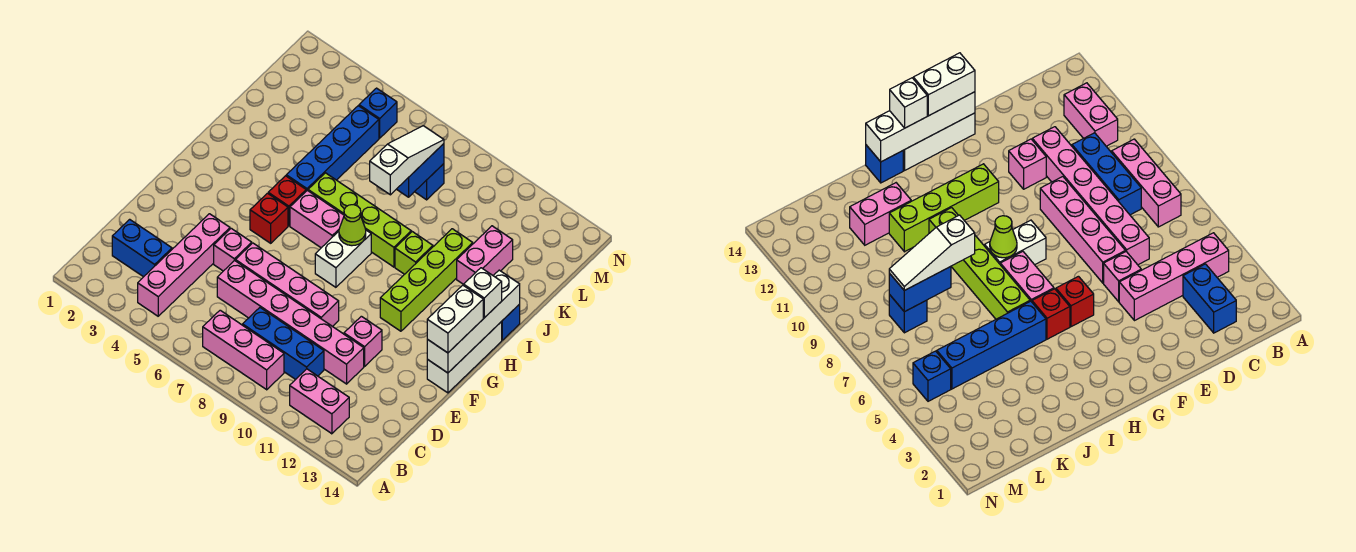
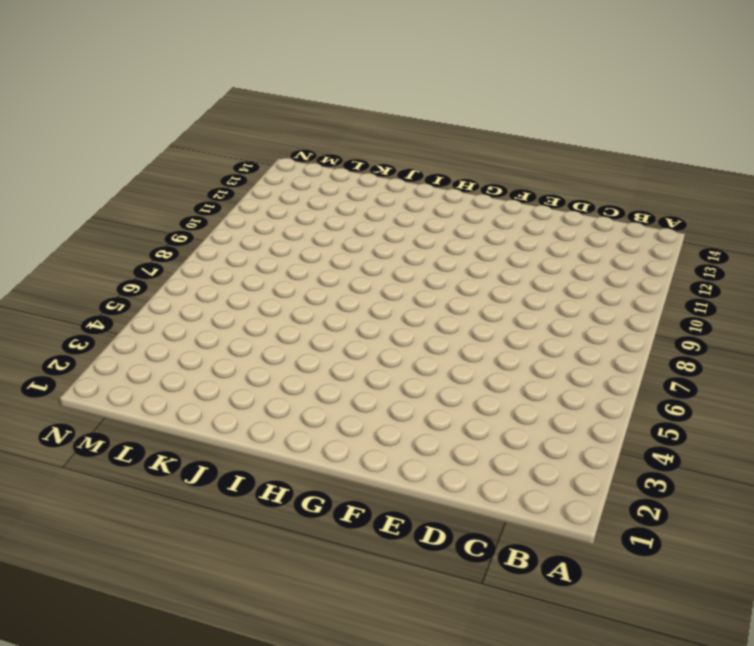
none -> pink brick B4:E4 level 1
none -> pink brick B7:B9 level 1
none -> pink brick B11:B12 level 1

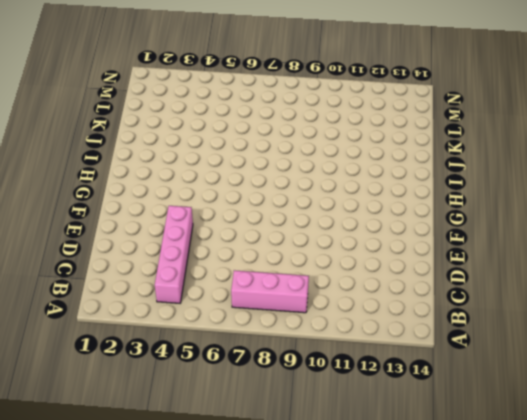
none -> pink brick B11:B12 level 1
none -> blue brick C2:C3 level 1
none -> blue brick C8:C10 level 1

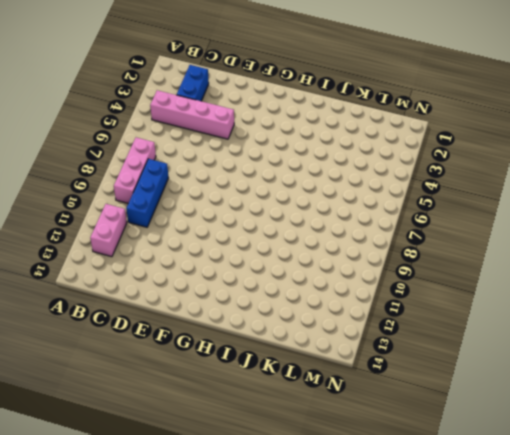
none -> pink brick D6:D11 level 1
none -> pink brick E5 level 1
none -> pink brick E6:E9 level 1

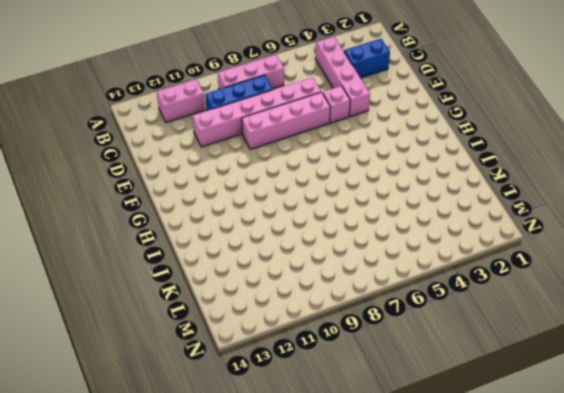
none -> pink brick E11 level 1
none -> white brick F14:H14 level 1
none -> red brick G5 level 1

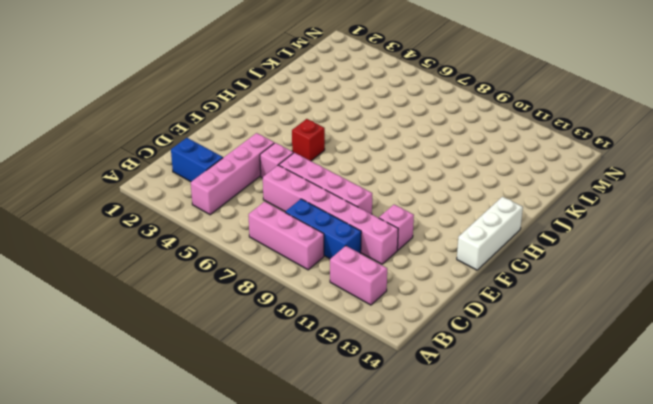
none -> white brick G8:H8 level 1
none -> lime brick G11:J11 level 1
none -> red brick H5 level 1

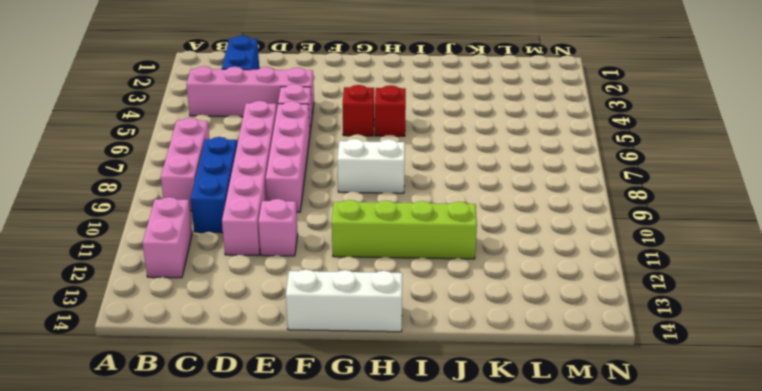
none -> pink brick H6:H7 level 1
none -> blue brick I5:L5 level 1
none -> lime brick I6:I9 level 1

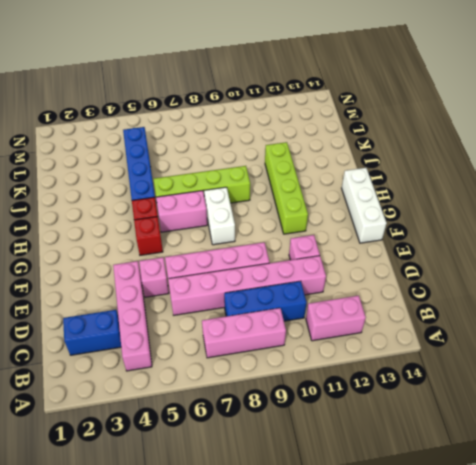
none -> lime brick I10 level 1
none -> blue brick I14 level 1
none -> pink brick J12:K12 level 1

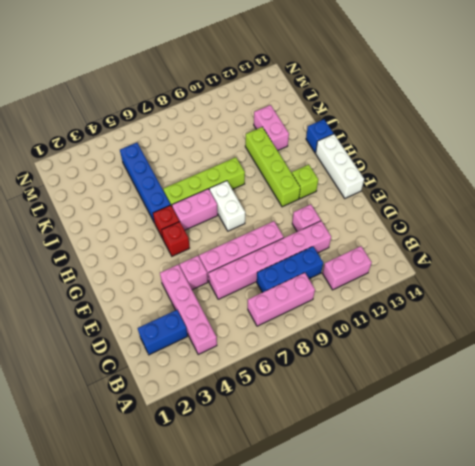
lime brick G12 level 1 -> lime brick I10 level 1
none -> blue brick L8 level 1
none -> blue brick M5 level 1
none -> white brick F14:I14 level 2

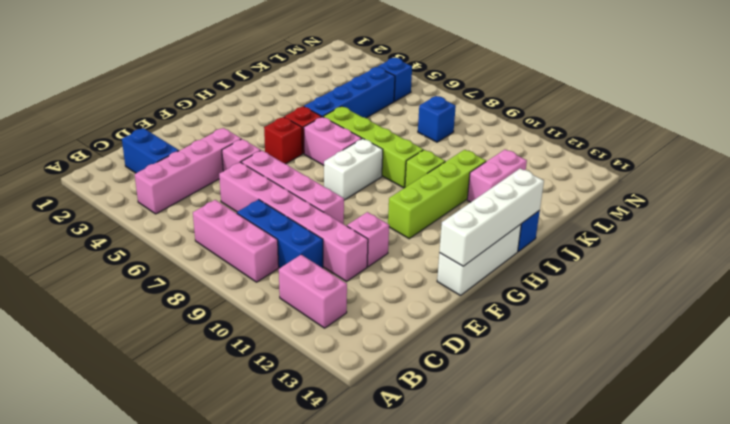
none -> lime cone H8 level 2
none -> blue brick K8:L8 level 2
none -> white brick F14:G14 level 3

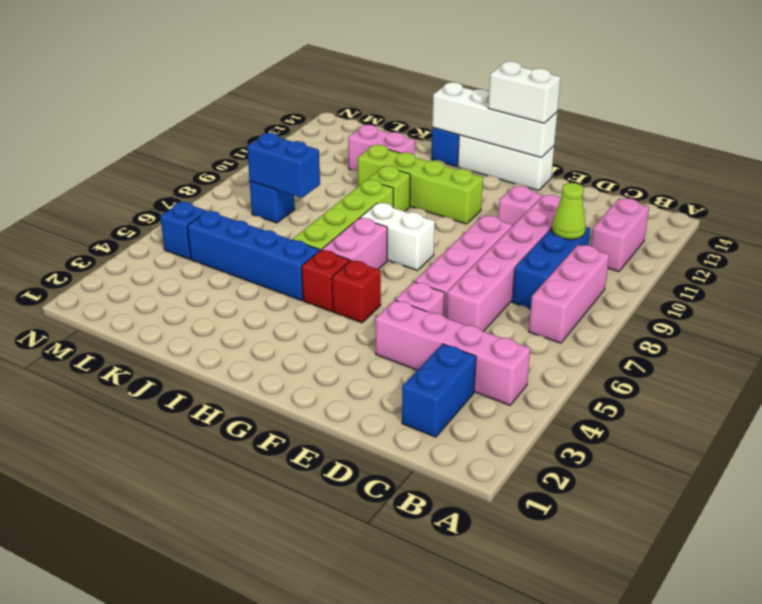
lime cone C10 level 2 -> lime cone H8 level 2
none -> white brick H14 level 3
none -> white slope J8:L8 level 3 top J

